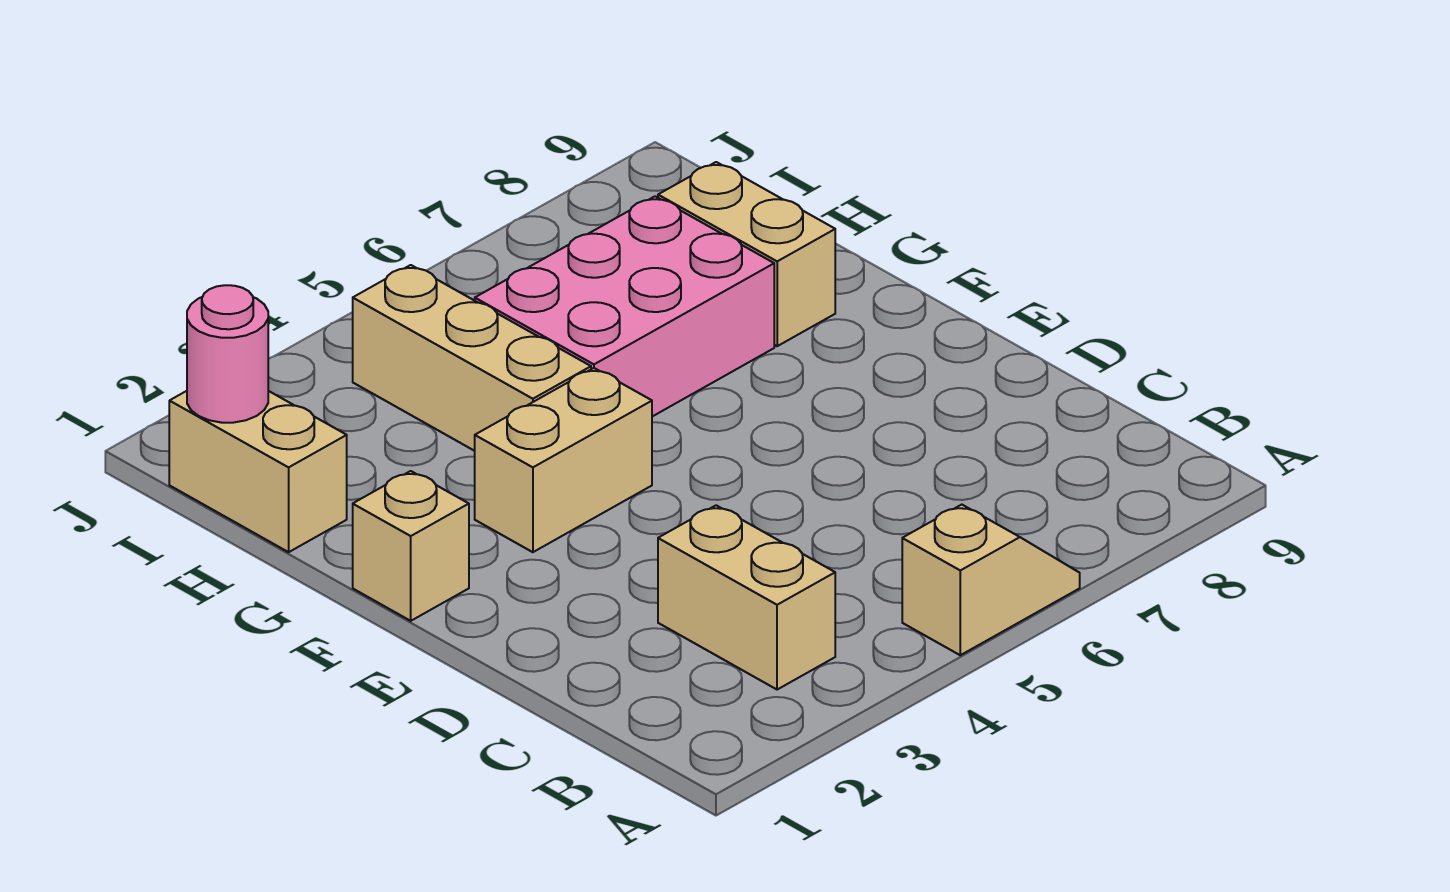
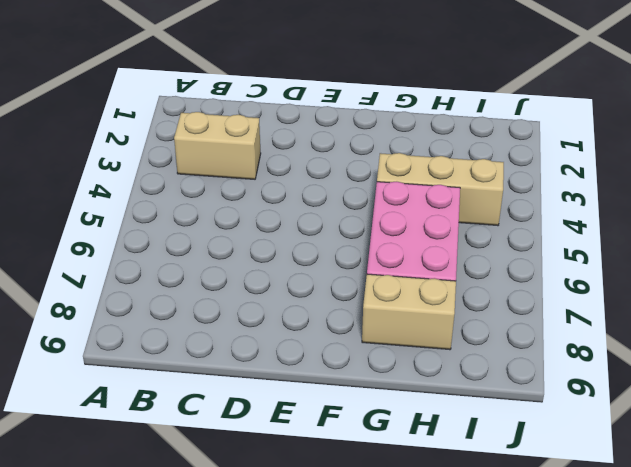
none -> tan slope A5:A6 level 1 top 5
none -> tan brick F1 level 1

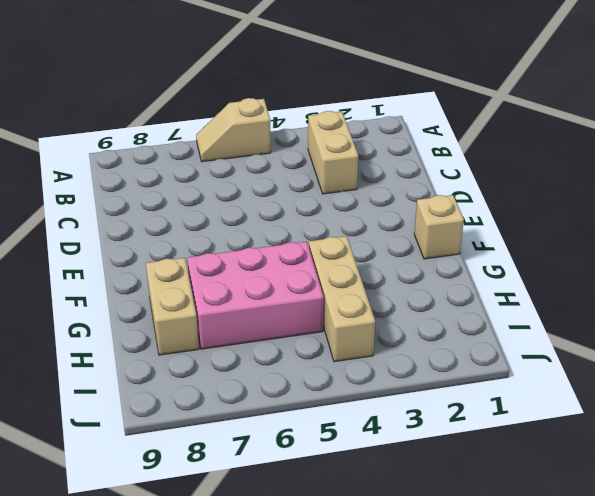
none -> tan brick F3:F4 level 1
none -> tan brick H1:I1 level 1

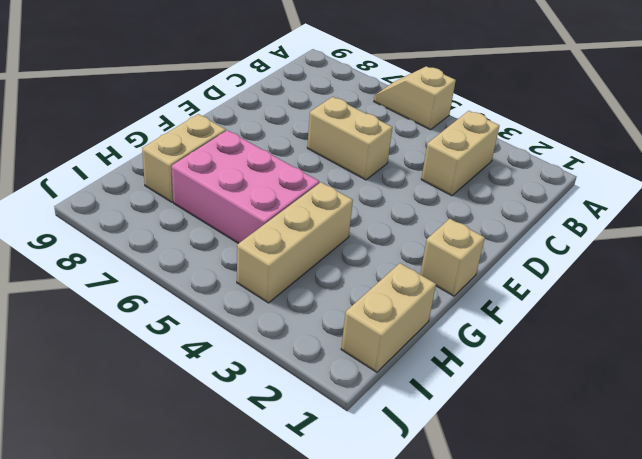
tan brick D5:D6 level 1 -> tan brick F3:F4 level 1
none -> pink round brick I1 level 2

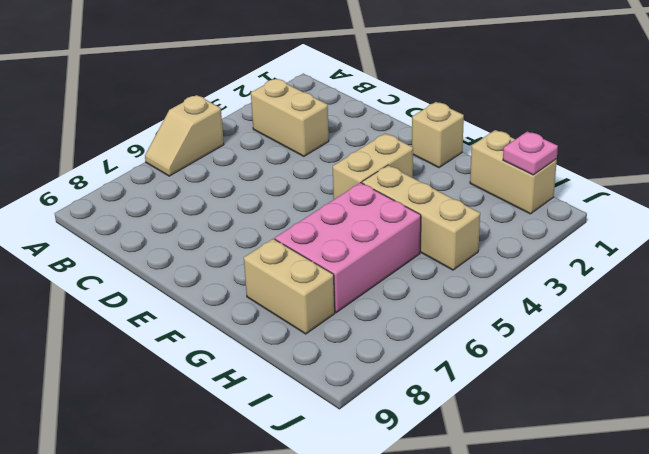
pink plate I1 level 2 -> pink round brick I1 level 2

